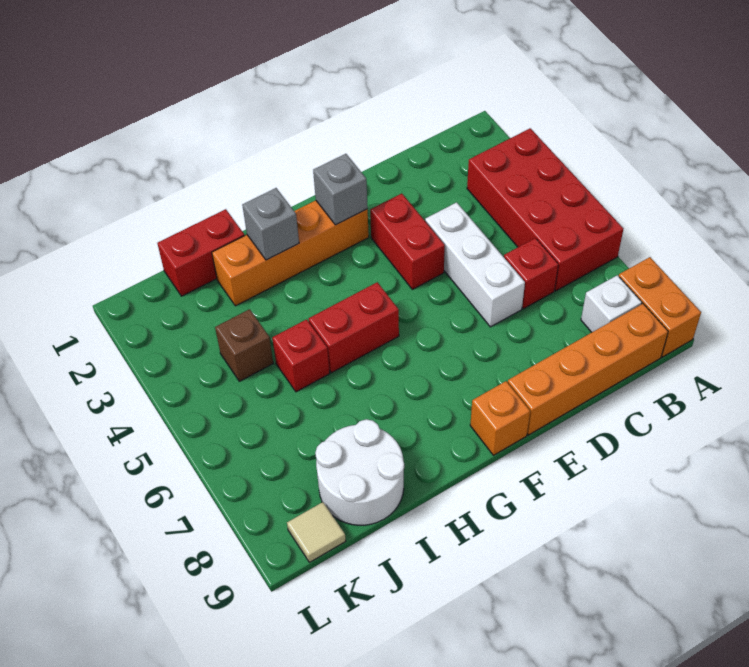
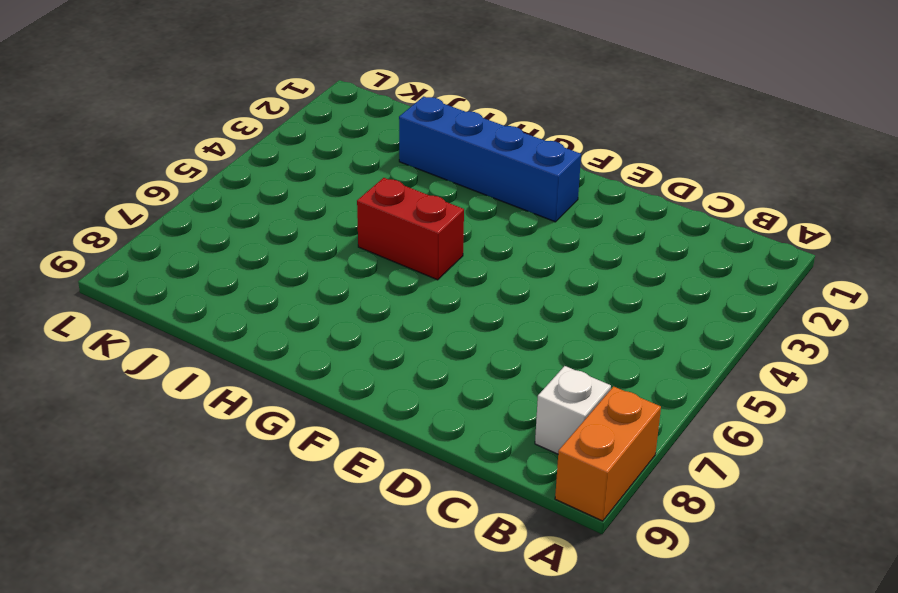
blue brick F2:I2 level 1 -> orange brick F2:I2 level 1
none -> red brick A3:B6 level 1
none -> orange brick B9:E9 level 1
none -> red brick C6 level 1

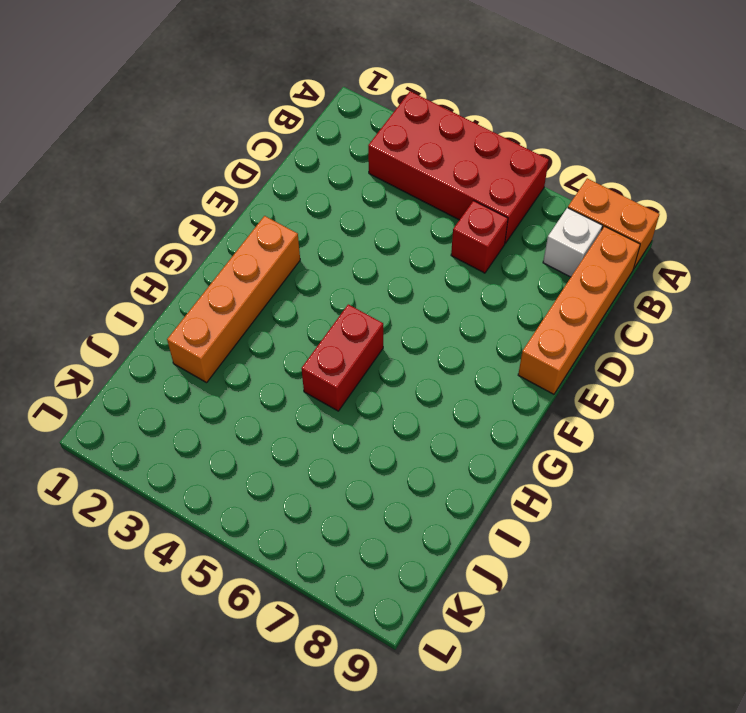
none -> white brick D4:D6 level 1
none -> red brick E3:E4 level 1
none -> orange brick F9 level 1

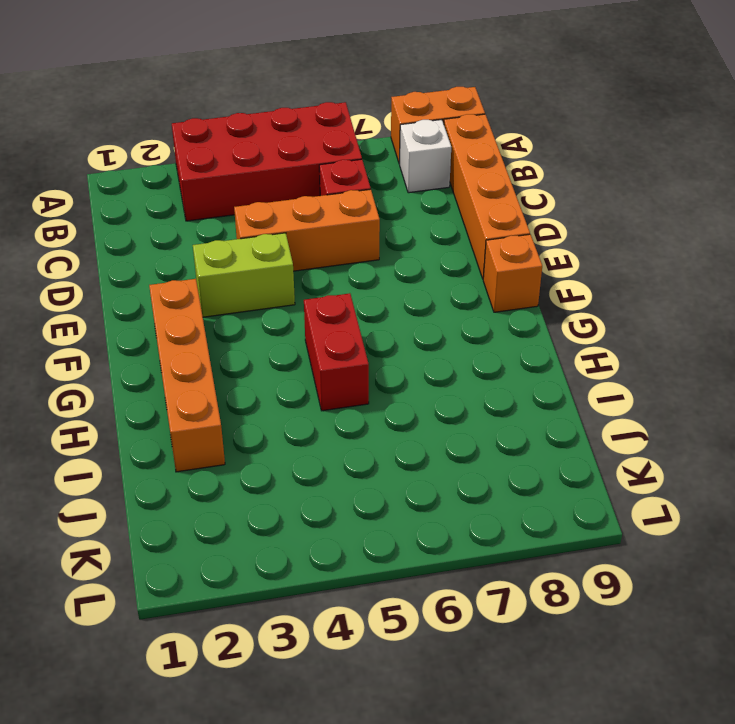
orange brick D4:D6 level 1 -> white brick D4:D6 level 1
lime brick E3:E4 level 1 -> red brick E3:E4 level 1
none -> red brick I1:J1 level 1
none -> red brick I5 level 1
none -> white round brick I8:J9 level 1

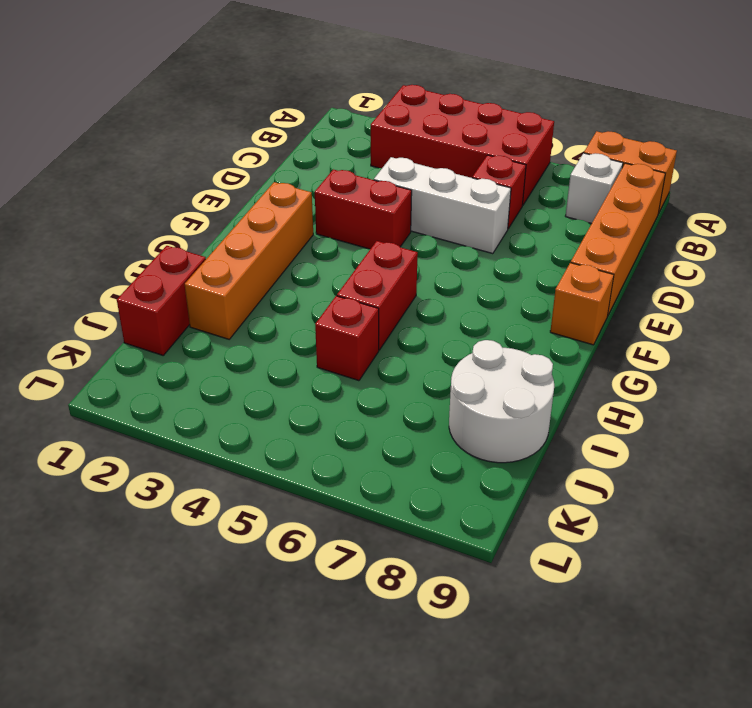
none -> brown brick J4 level 1
none -> tan tile K9 level 1
none -> grey brick F2 level 2

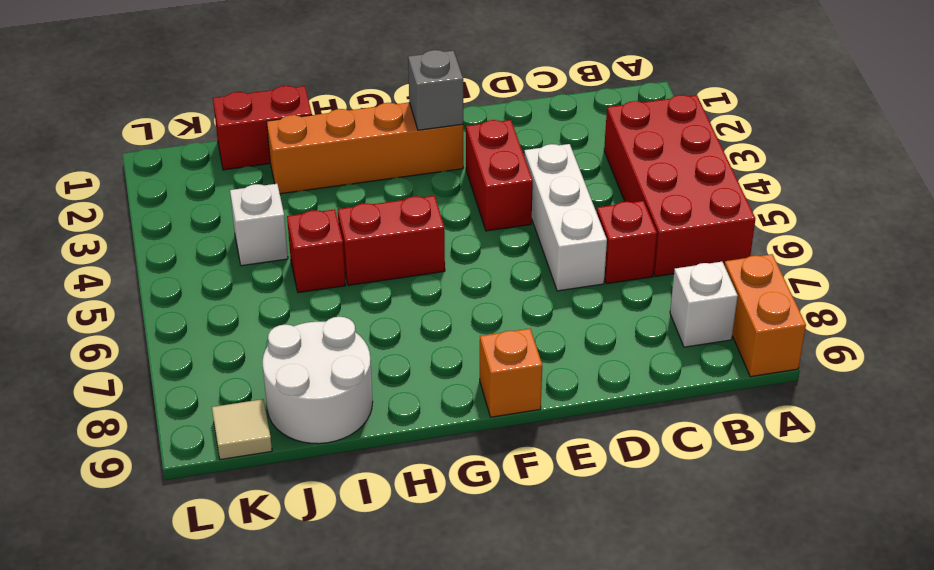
white brick J4 level 1 -> brown brick J4 level 1
none -> orange brick B9:E9 level 1
none -> grey brick H2 level 2

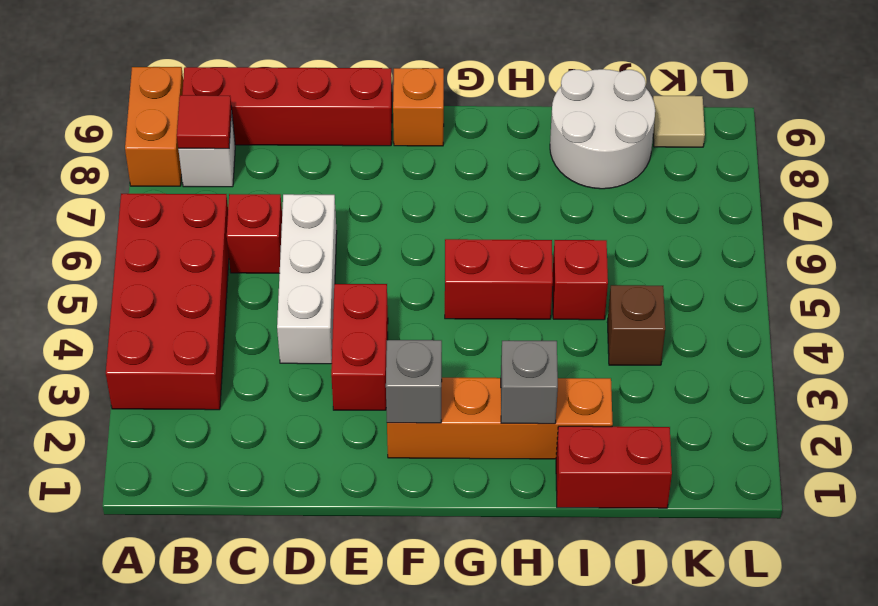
red tile B8 level 2 -> none
red brick B9:E9 level 1 -> orange brick B9:E9 level 1

